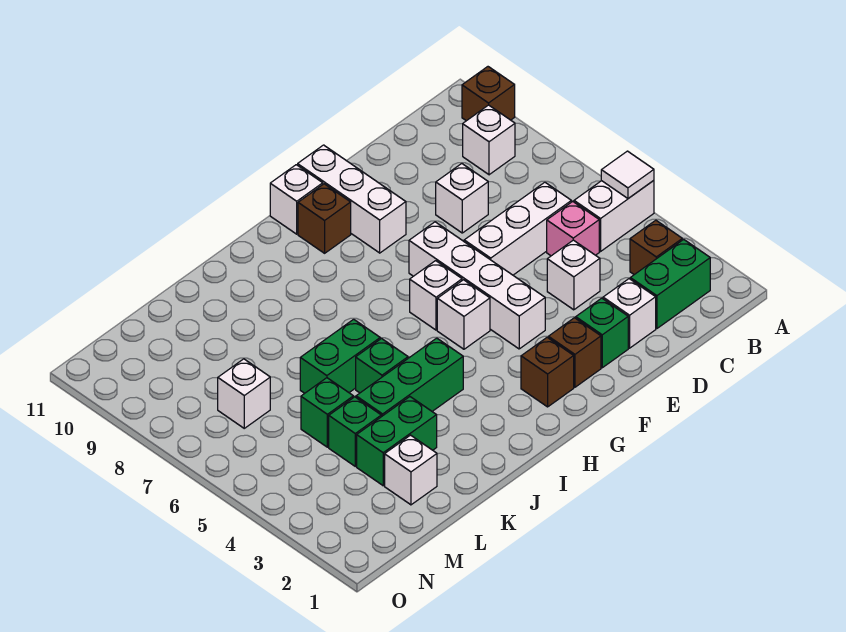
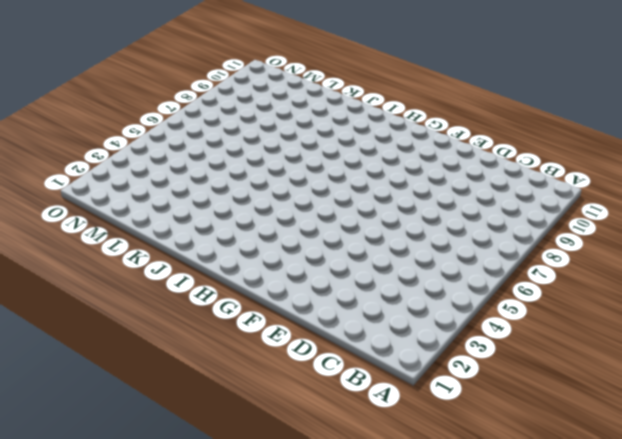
none -> white brick A5:B5 level 1
none -> brown brick A10 level 1
none -> green brick B2:C2 level 1

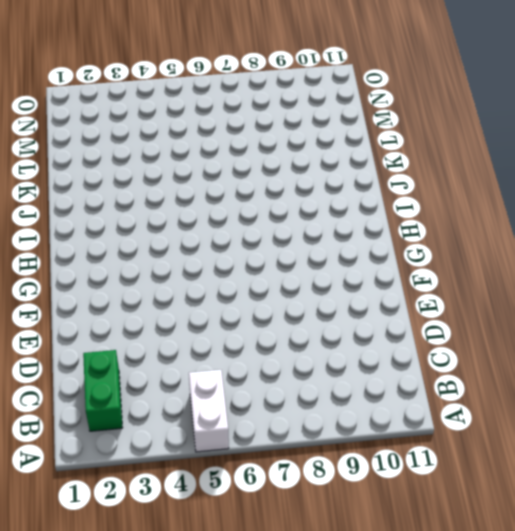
none -> brown brick A10 level 1
none -> brown brick B3 level 1
none -> white brick B9 level 1

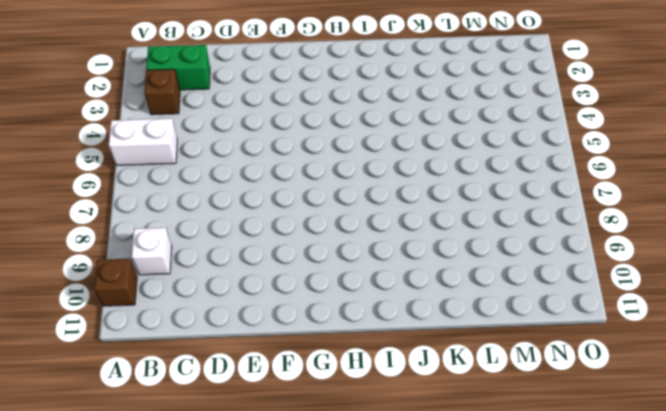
none -> pink brick C5 level 1
none -> white brick C6:E6 level 1
none -> white brick D2 level 1

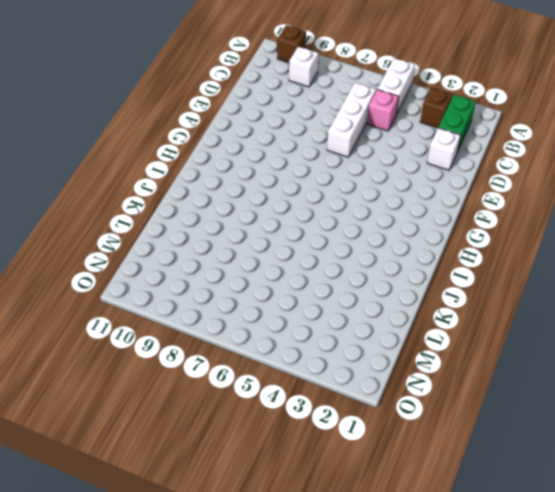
none -> white brick D4 level 1
none -> white brick D8 level 1
none -> green brick E2 level 1

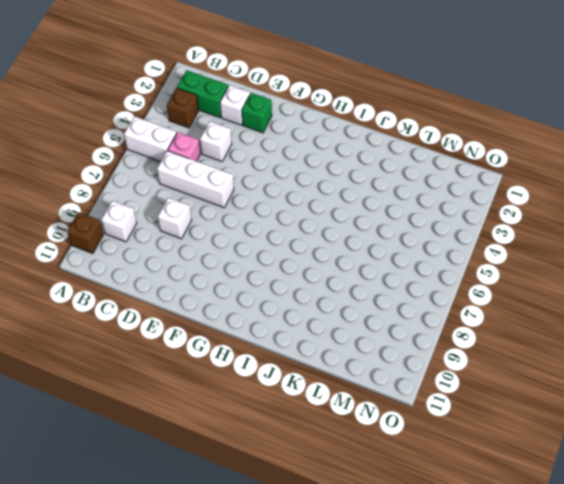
none -> brown brick F2 level 1
none -> white brick F4:F7 level 1
none -> white brick F9:F11 level 1

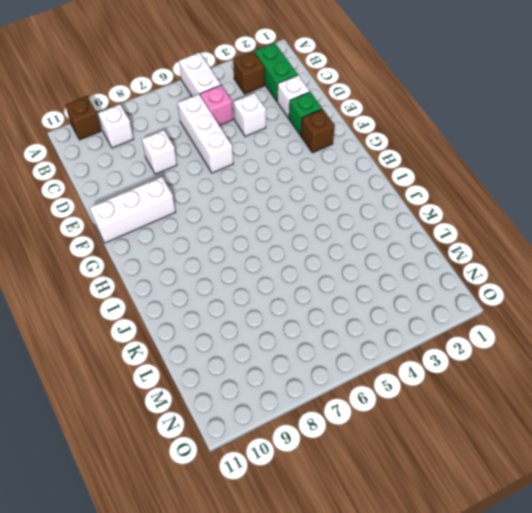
none -> white brick F4:F7 level 1
none -> brown brick G2 level 1
none -> white brick G5 level 1

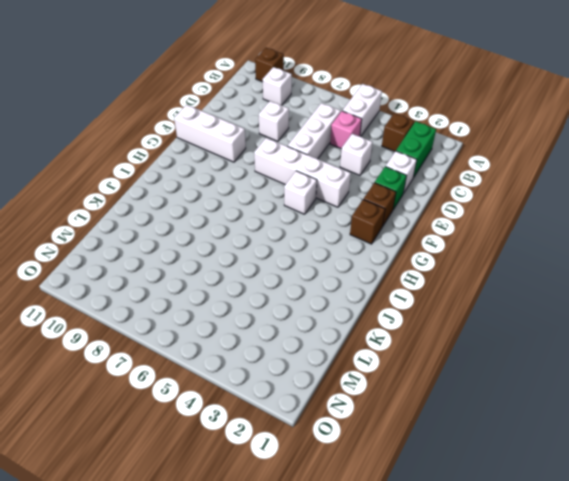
none -> white brick G6 level 1
none -> brown brick G10 level 1
none -> white brick G11 level 1

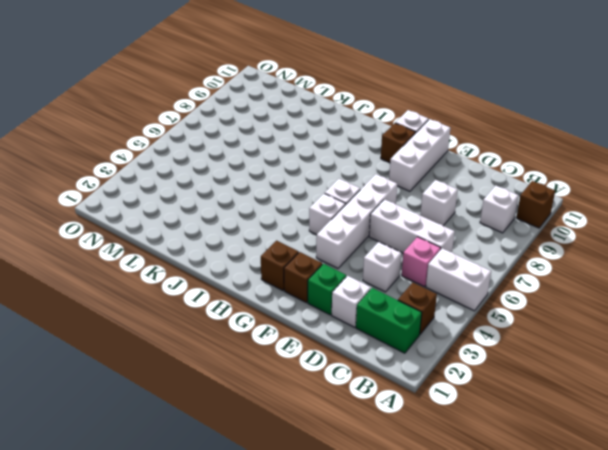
none -> green brick I4:K4 level 1
none -> green brick J5 level 1
none -> green brick J6:K6 level 1

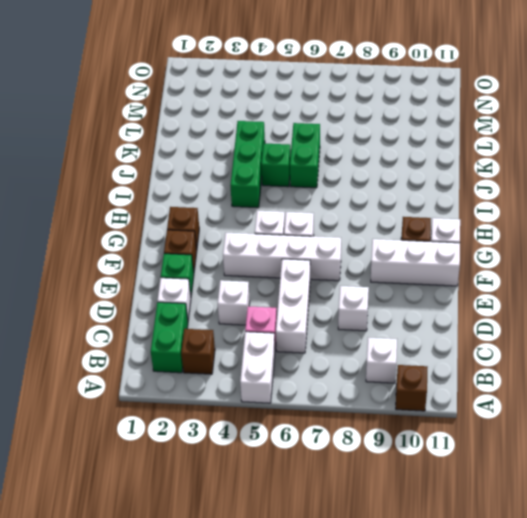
none -> green brick K3:L3 level 1
none -> white brick L2 level 1
none -> green brick L4 level 1

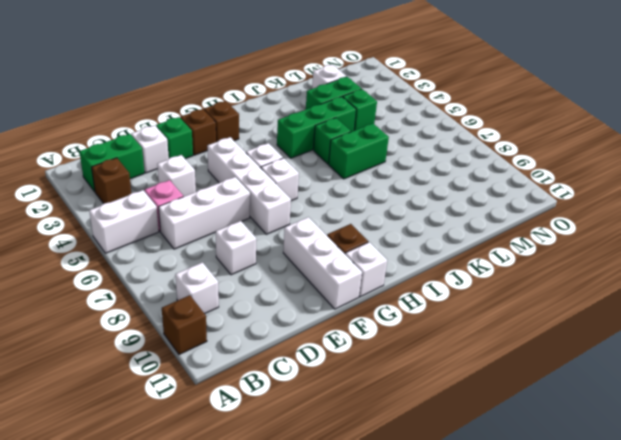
none -> green brick L5 level 1
none -> white brick M7 level 1
none -> white tile A5 level 2

